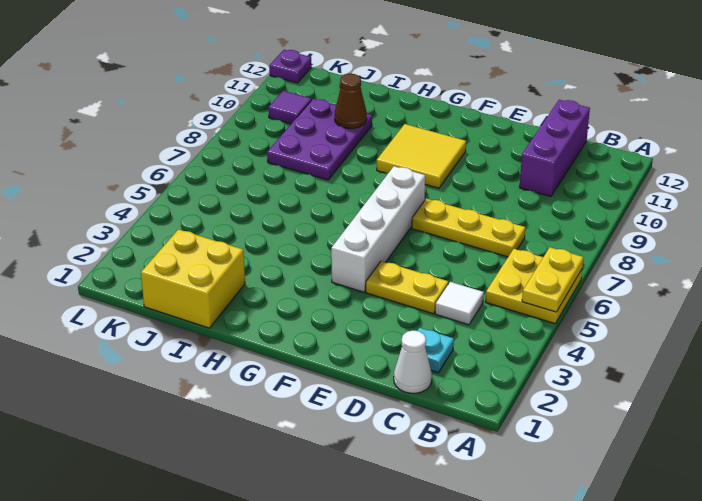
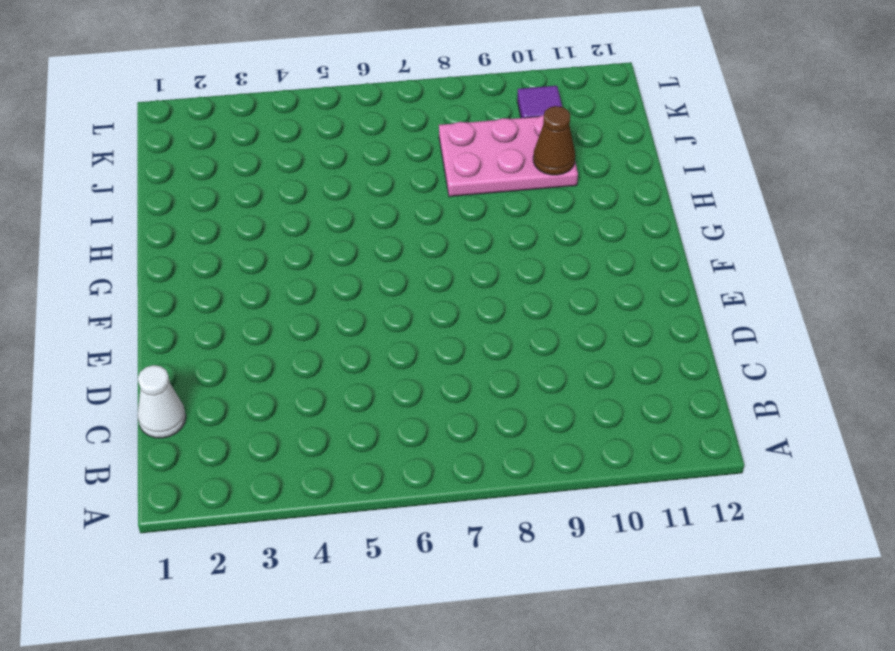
pink plate I8:J10 level 1 -> purple plate I8:J10 level 1
none -> yellow plate A5:B6 level 1
none -> cyan plate C2 level 1
none -> white tile C4 level 1

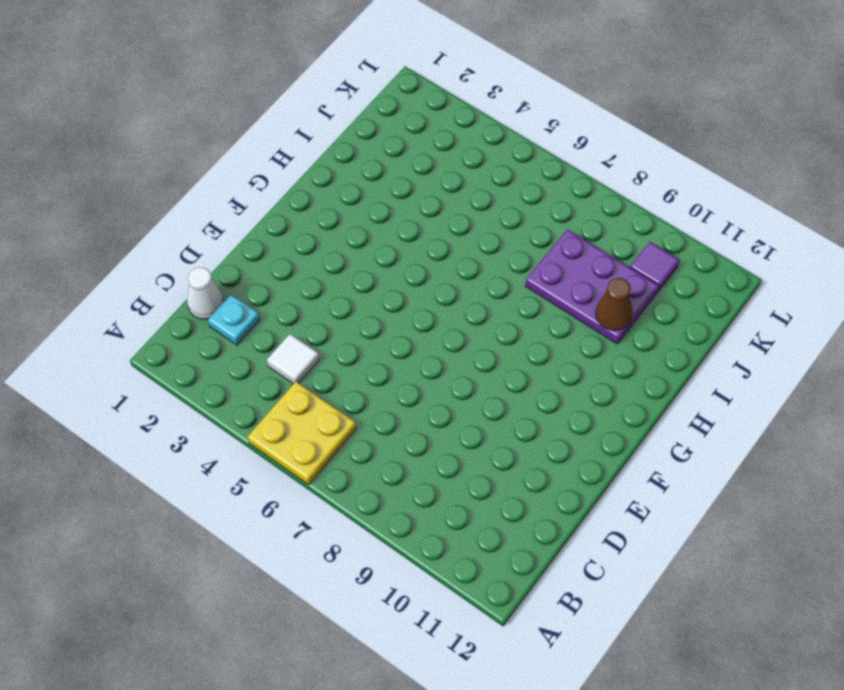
none -> yellow plate C7:E7 level 1
none -> purple brick C10:C12 level 1
none -> yellow plate D4:E4 level 1

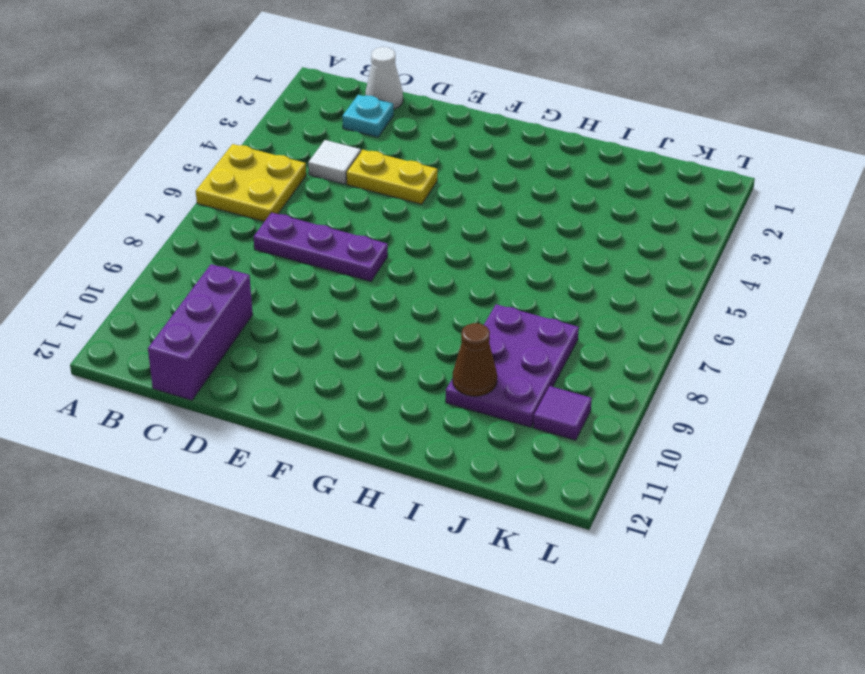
purple plate C7:E7 level 1 -> yellow plate C7:E7 level 1
none -> white brick F4:F7 level 1
none -> yellow tile F9:G10 level 1
none -> yellow brick I1:J2 level 1

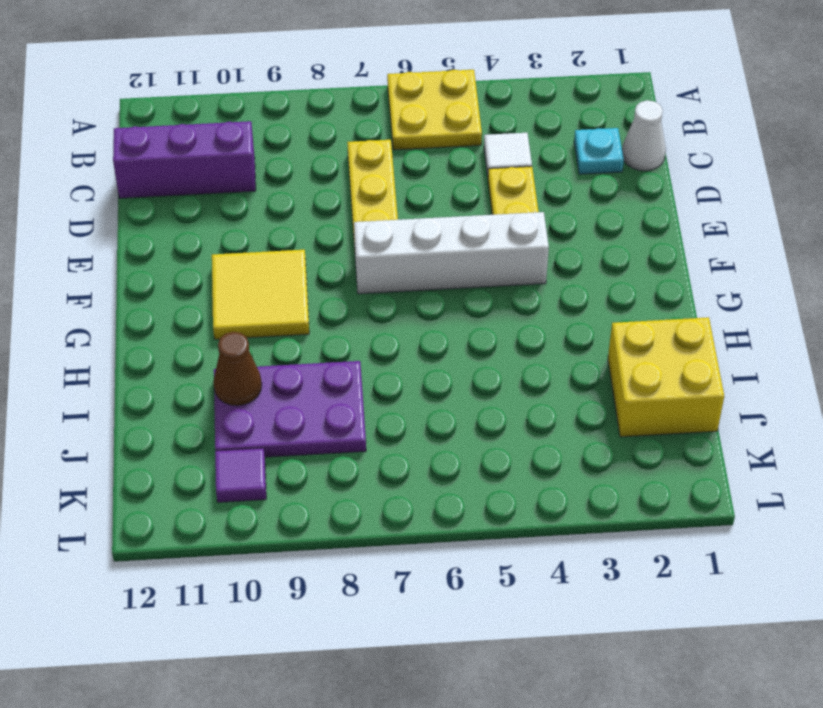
none -> purple plate L12 level 1
none -> yellow plate A5:A6 level 2

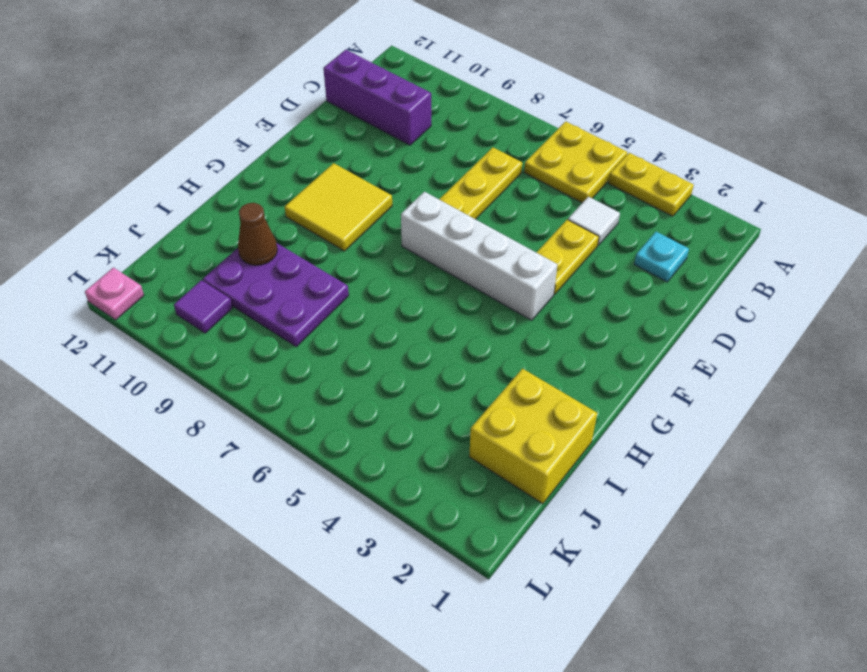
yellow plate A3:A4 level 1 -> yellow plate A5:A6 level 2
pink plate L12 level 1 -> purple plate L12 level 1
none -> white cone C1 level 1

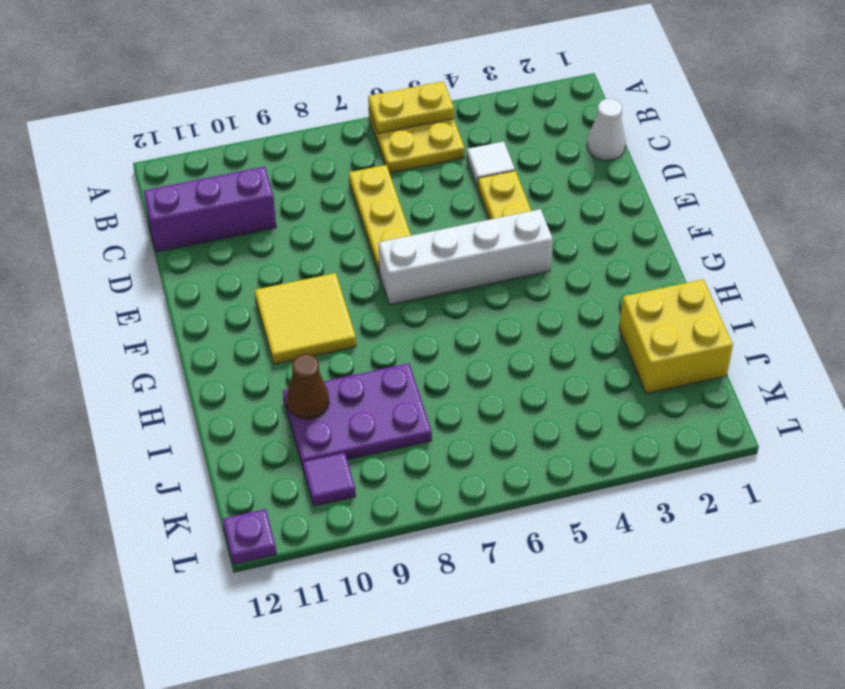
none -> cyan plate C2 level 1

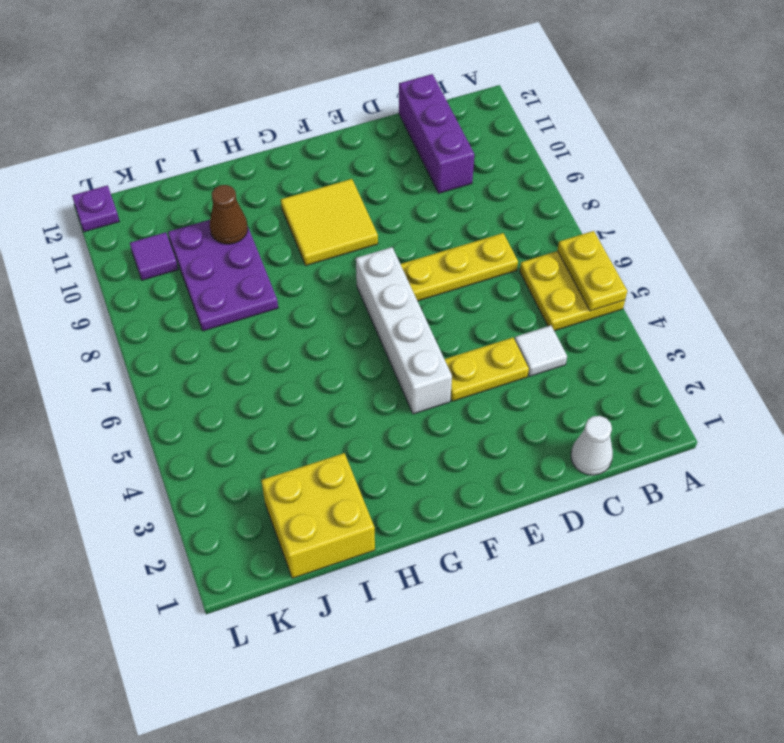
none -> cyan plate C2 level 1

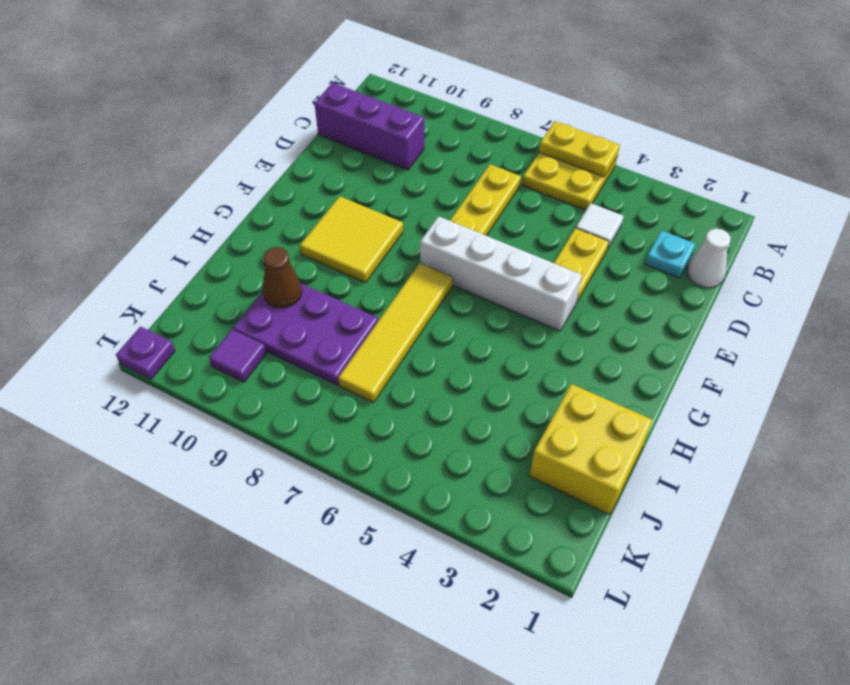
yellow tile G7:J7 level 1 -> none

